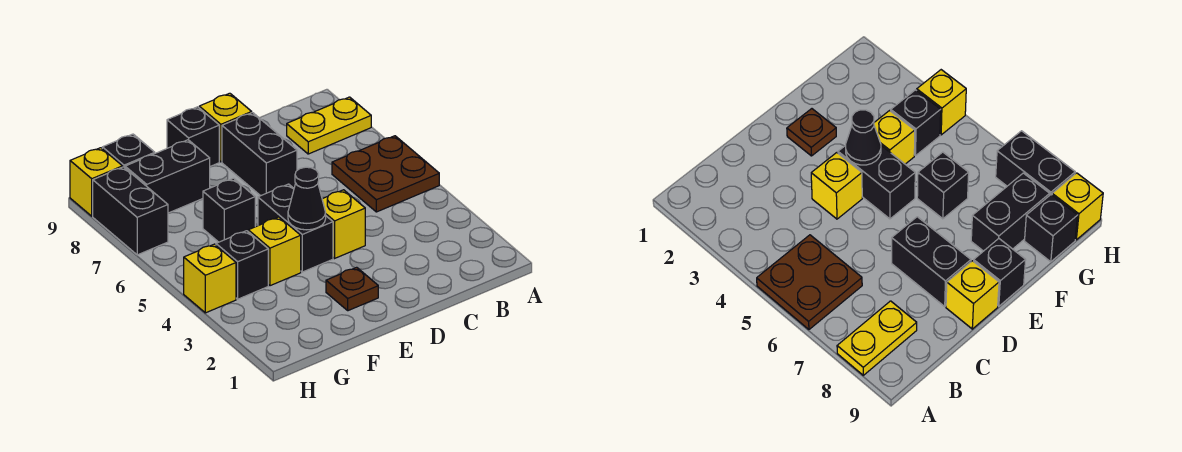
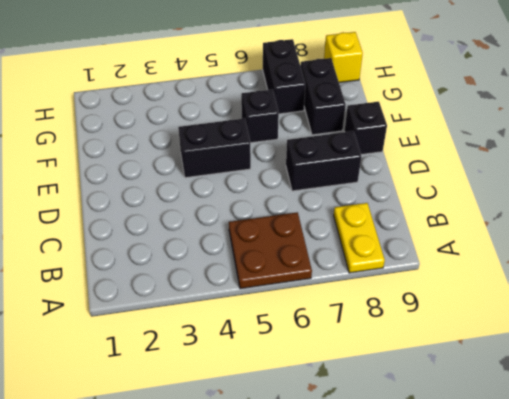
black brick G7:H7 level 1 -> black brick H7:H8 level 1
none -> yellow brick D4 level 1
none -> yellow brick D9 level 1
none -> brown plate E2 level 1

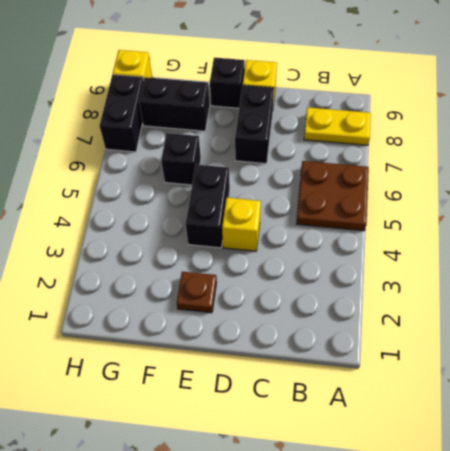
none -> yellow brick F4 level 1
none -> black brick G4 level 1
none -> black brick G9 level 1

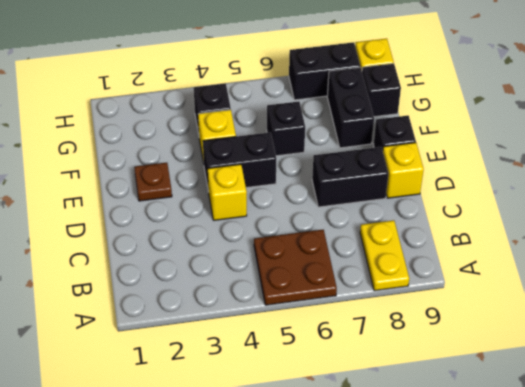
none -> yellow brick H4 level 1
none -> black cone E4 level 2

